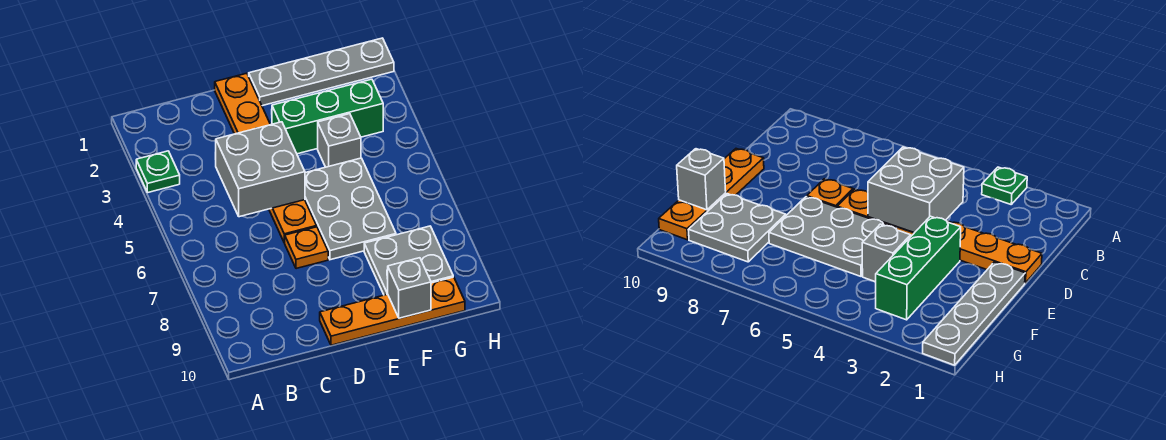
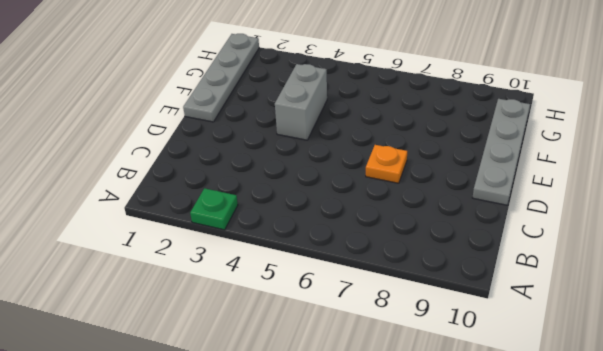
grey plate D10:G10 level 1 -> orange plate D10:G10 level 1
grey brick E4:F4 level 1 -> grey brick F4 level 1
none -> orange plate D1:D6 level 1
none -> green brick E3:G3 level 1

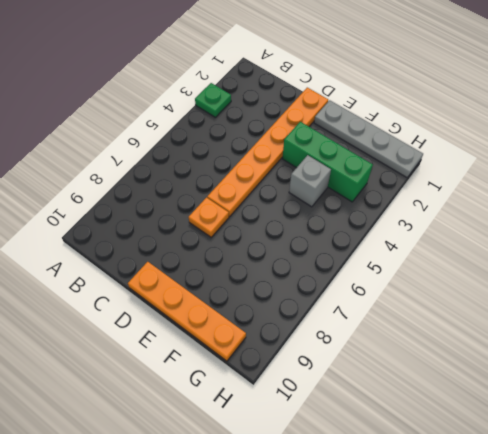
none -> grey plate E5:F7 level 1
none -> grey plate F8:G9 level 1

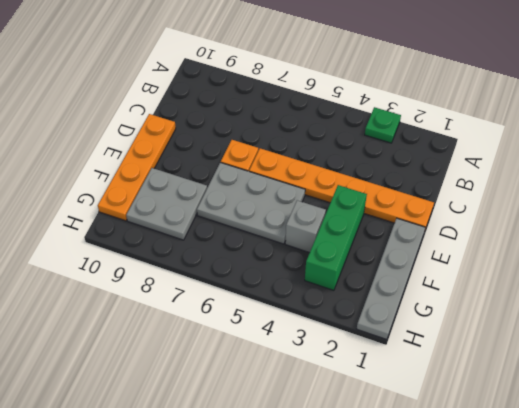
none -> grey brick C4:D5 level 2
none -> grey brick F10 level 2

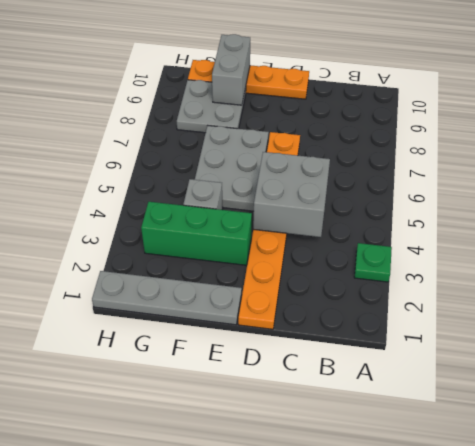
grey brick F9:F10 level 2 -> grey brick F10 level 2

